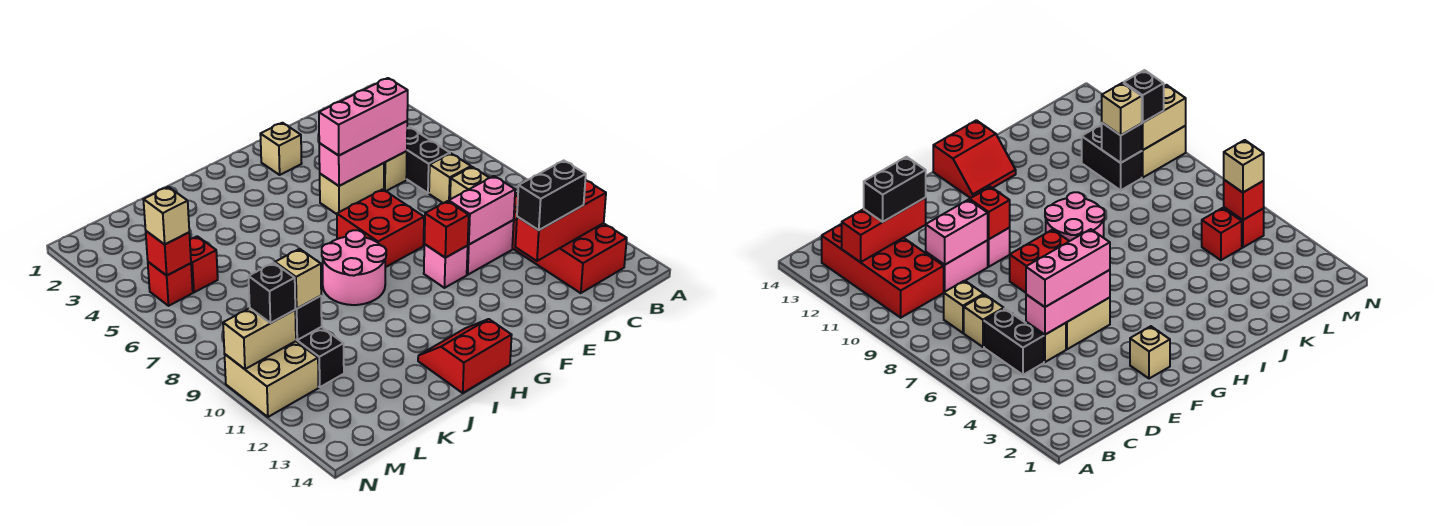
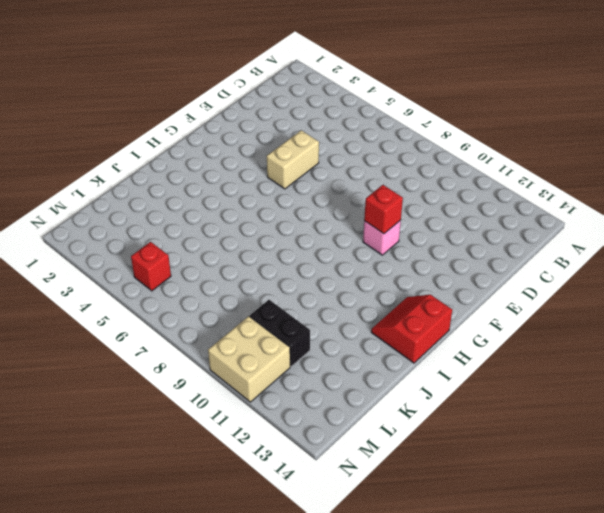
none -> red brick B10:C13 level 1
none -> black brick C5:C6 level 1
none -> tan brick C7 level 1

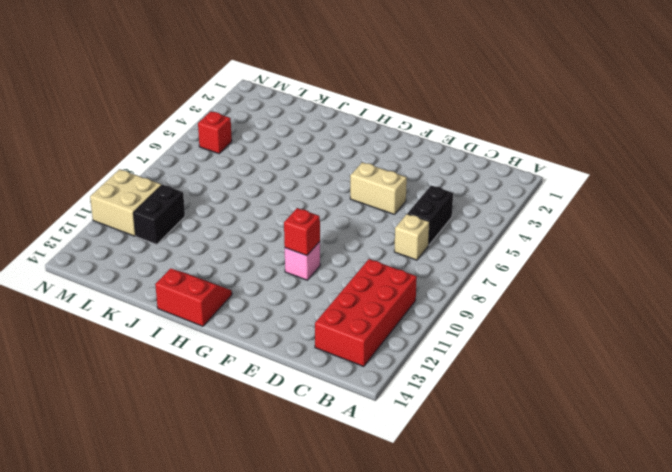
none -> tan brick C8 level 1
none -> tan brick D5 level 1
none -> pink brick D10:E10 level 1

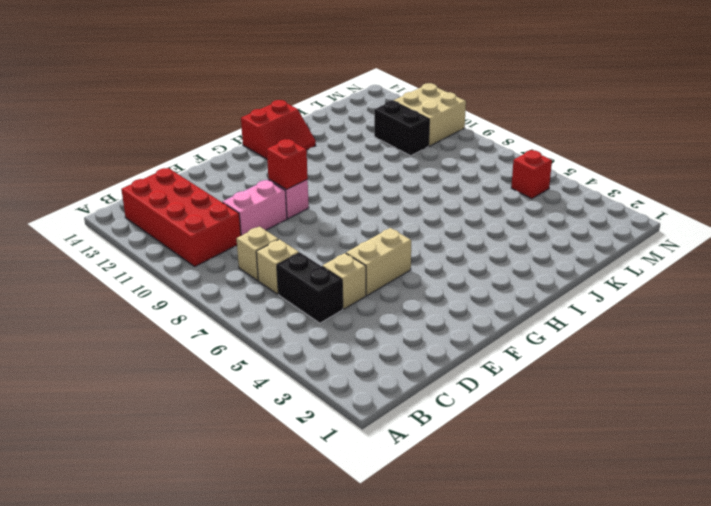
none -> tan brick F2 level 1
none -> red brick F7:G8 level 1
none -> pink round brick H8:I9 level 1

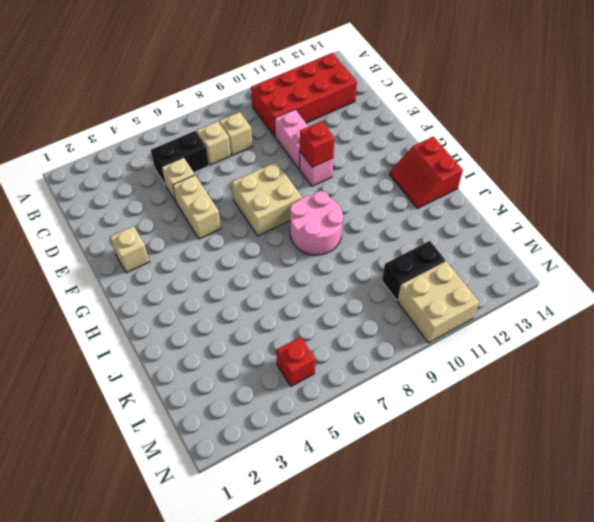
tan brick F7:G8 level 1 -> red brick F7:G8 level 1
none -> red brick L5 level 1
none -> red brick B12:D12 level 2
none -> pink brick D5:F5 level 2

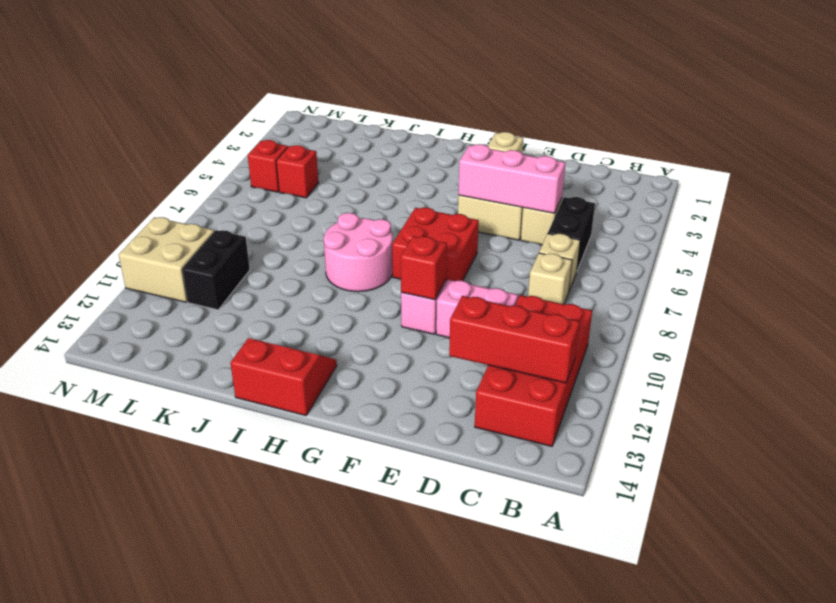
none -> pink brick D10:E10 level 2
none -> black brick L10 level 2
none -> red brick M5 level 2

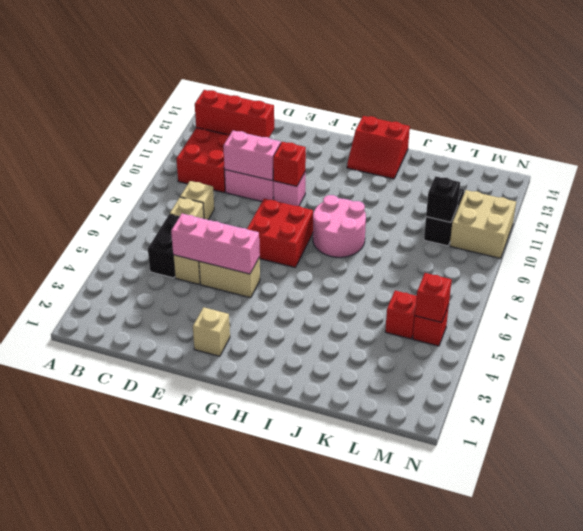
none -> tan brick M10:N10 level 2
none -> black brick C12:D12 level 3
none -> pink brick D5:F5 level 3

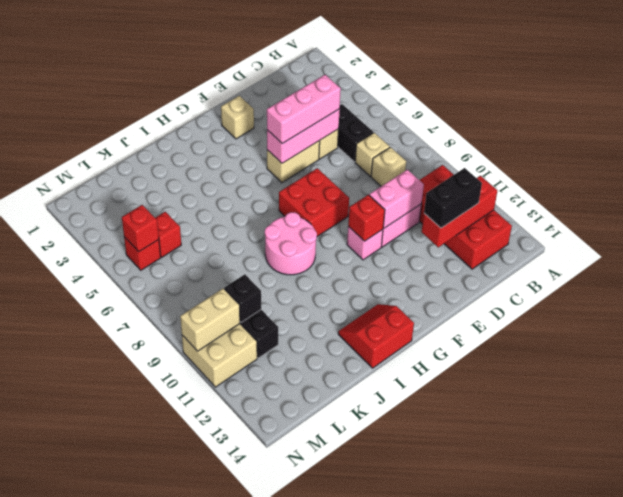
none -> tan brick L10 level 3
none -> tan brick M5 level 3
none -> black brick M10 level 3

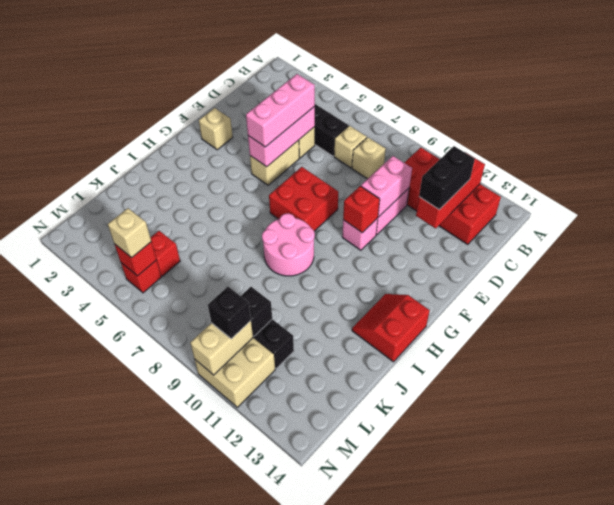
none -> tan brick L10 level 3

